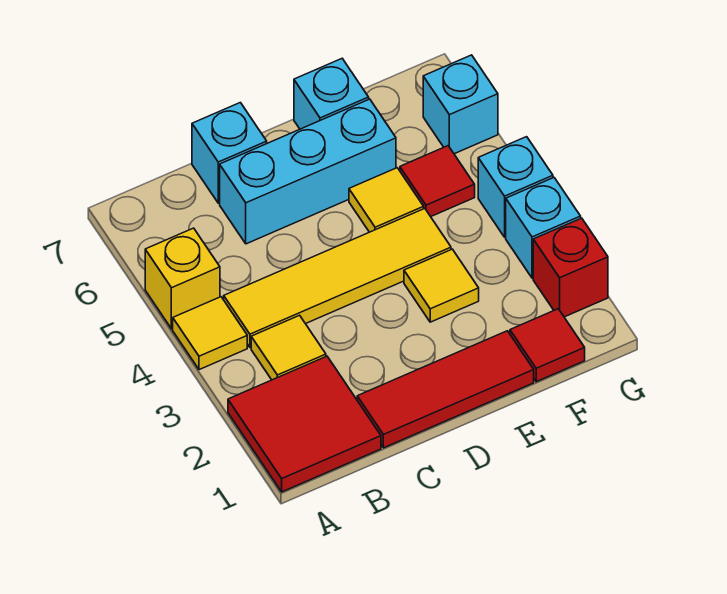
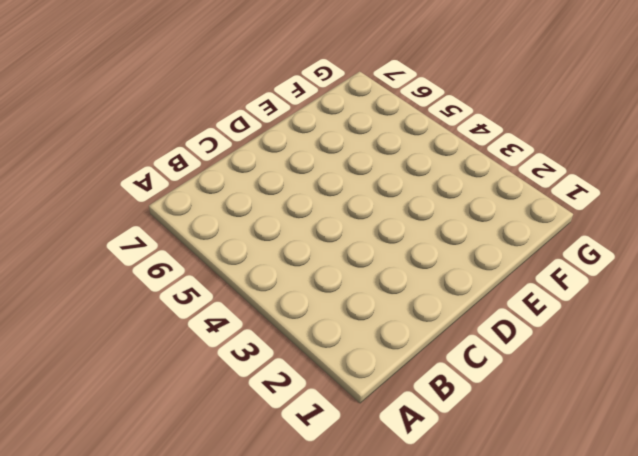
none -> red tile A1:B2 level 1
none -> yellow tile A4 level 1
none -> yellow brick A5 level 1

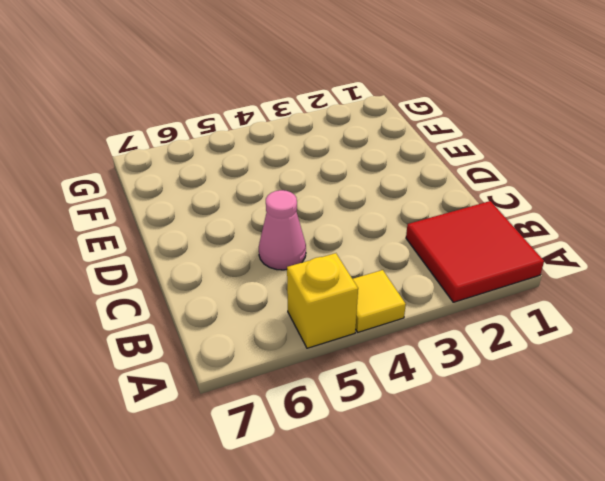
pink cone C5 level 1 -> none
none -> yellow tile B3 level 1
none -> yellow tile B4:E4 level 1
none -> red tile C1:E1 level 1

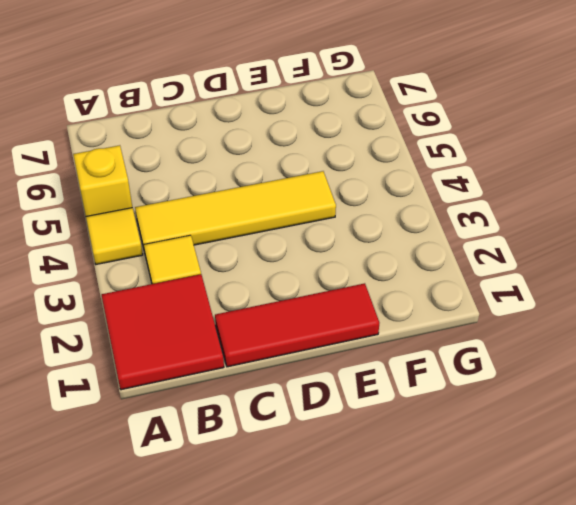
none -> cyan brick C6:E6 level 1
none -> cyan brick C7 level 1
none -> yellow tile E3 level 1

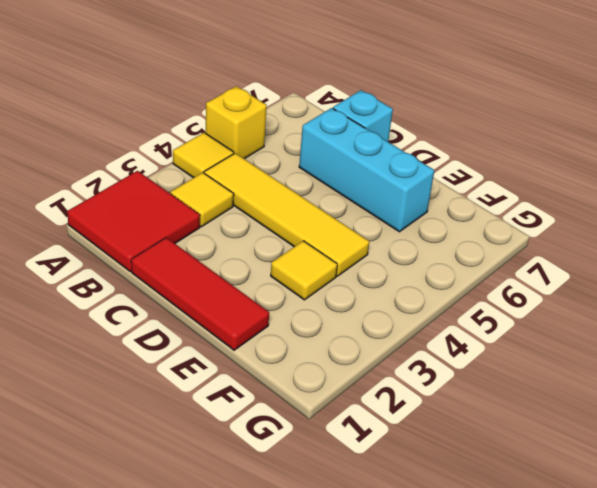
none -> yellow tile E5 level 1
none -> cyan brick E7 level 1
none -> red tile F1 level 1

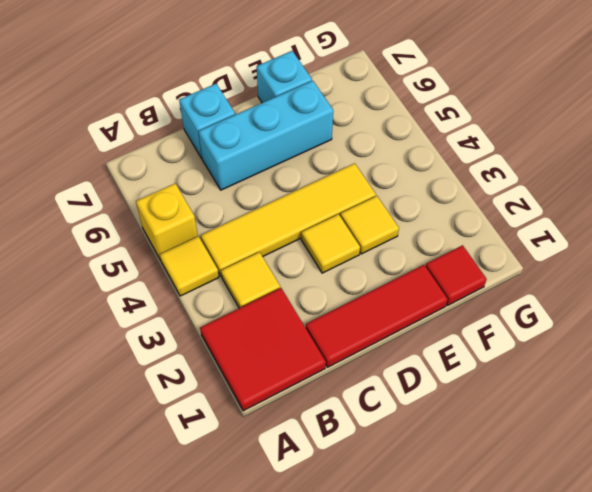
yellow tile D3 level 1 -> yellow tile E5 level 1
none -> red tile F5 level 1
none -> red brick G2 level 1
none -> cyan brick G3 level 1

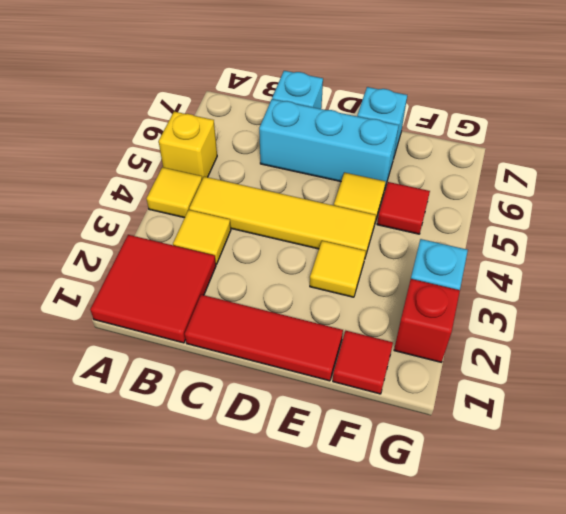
none -> cyan brick G4 level 1
none -> cyan brick G6 level 1

